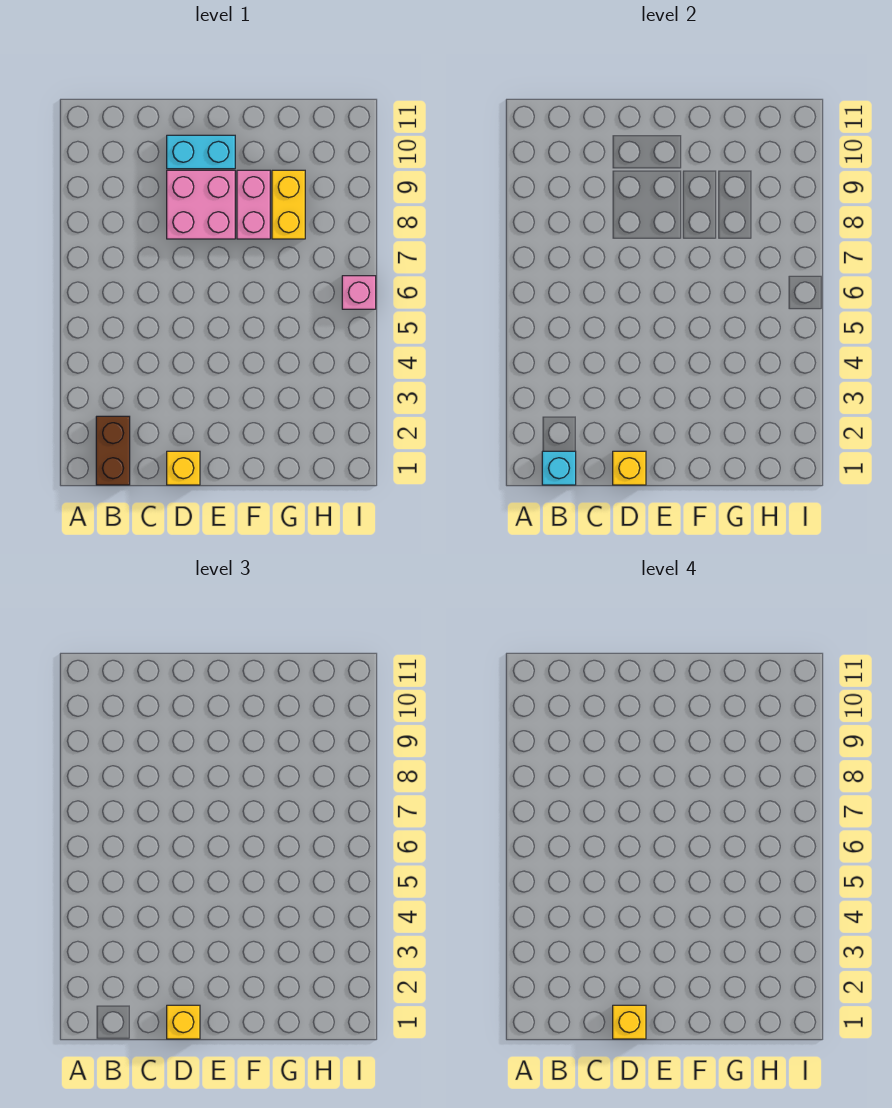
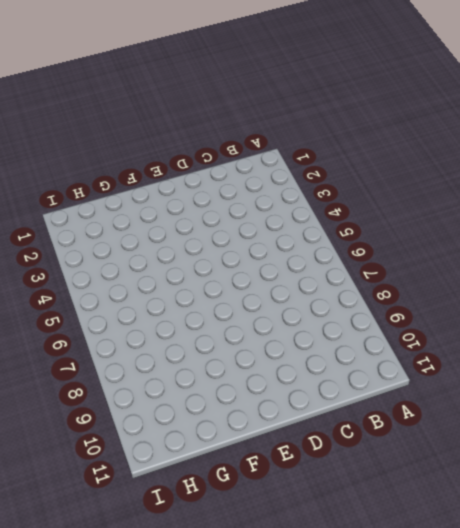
none -> brown brick B1:B2 level 1
none -> yellow brick D1 level 1

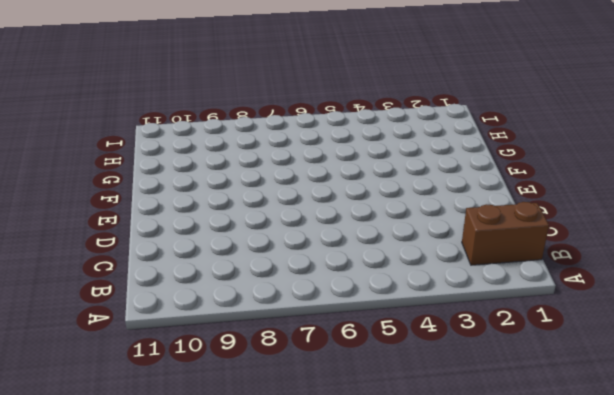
none -> yellow brick D1 level 1
none -> pink brick D8:E9 level 1

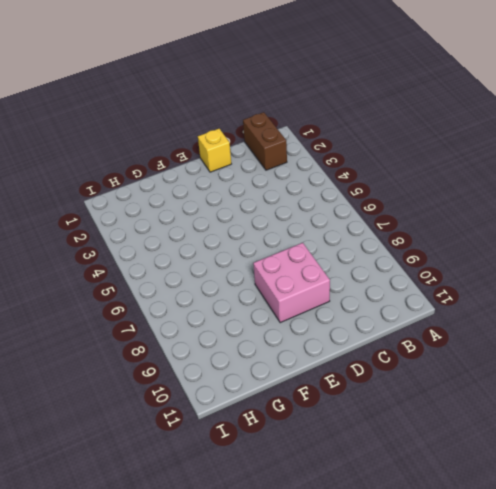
none -> cyan brick D10:E10 level 1
none -> pink brick F8:F9 level 1

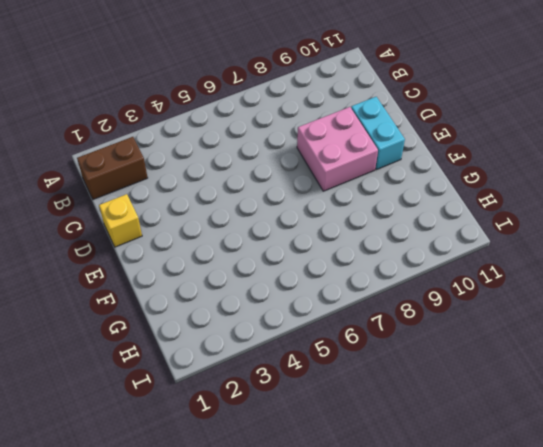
none -> pink brick F8:F9 level 1
none -> yellow brick G8:G9 level 1

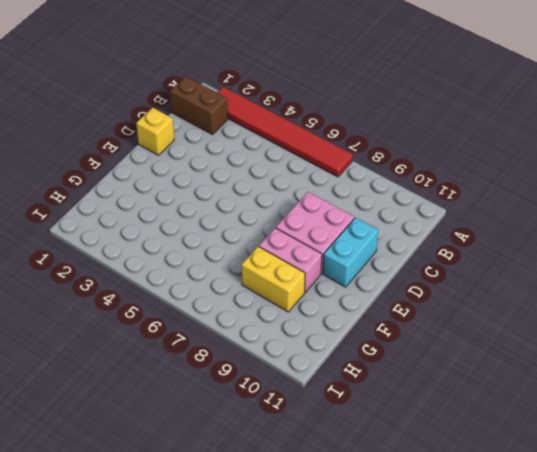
red tile A2:A7 level 1 -> none
none -> pink brick I6 level 1
none -> cyan brick B1 level 2

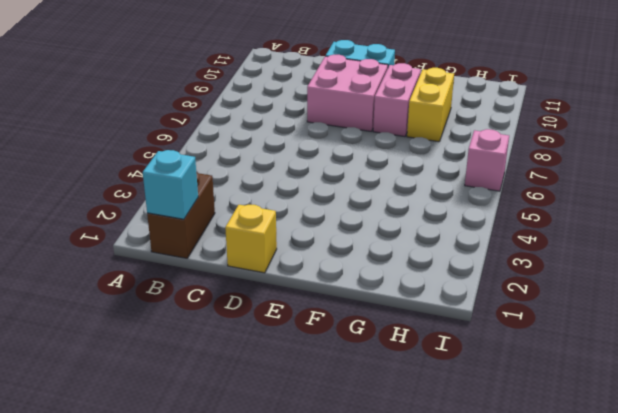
none -> yellow brick D1 level 2
none -> yellow brick D1 level 3

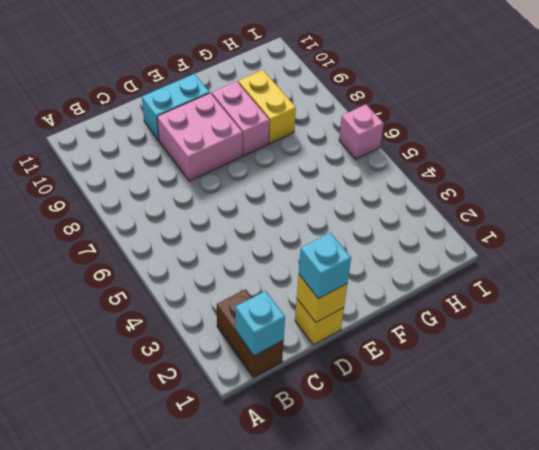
cyan brick D1 level 3 -> yellow brick D1 level 3
none -> yellow brick D1 level 4

